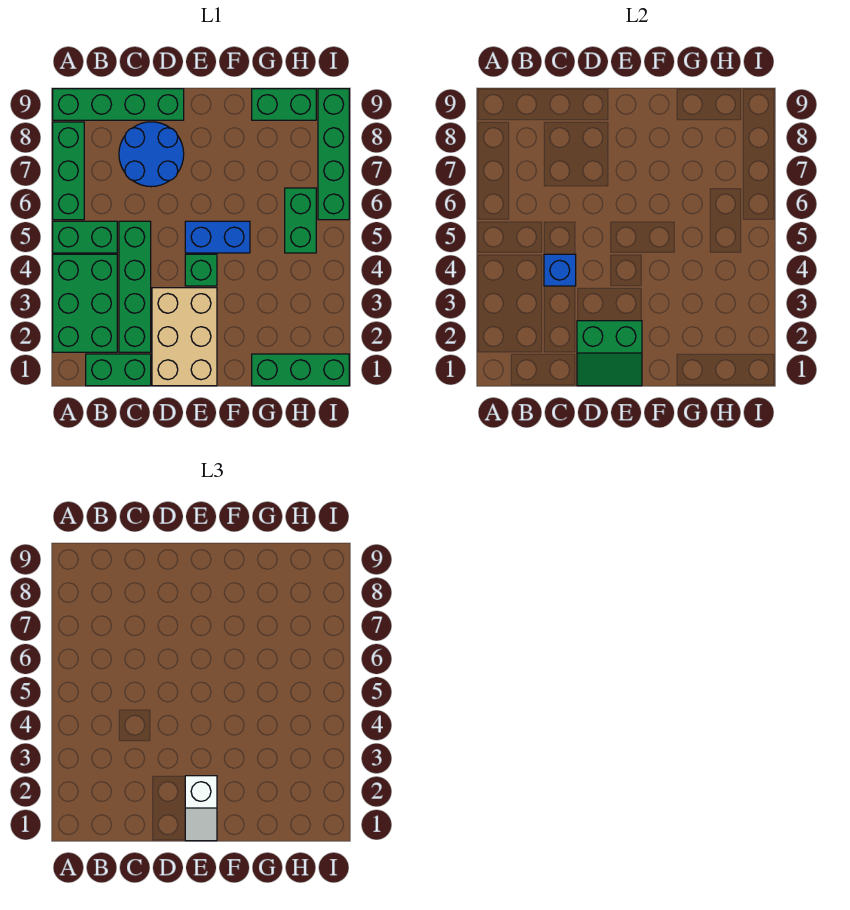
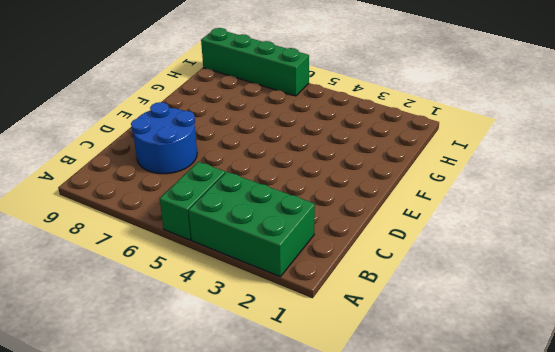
none -> green brick A6:A8 level 1
none -> green brick A9:D9 level 1
none -> green brick B1:C1 level 1

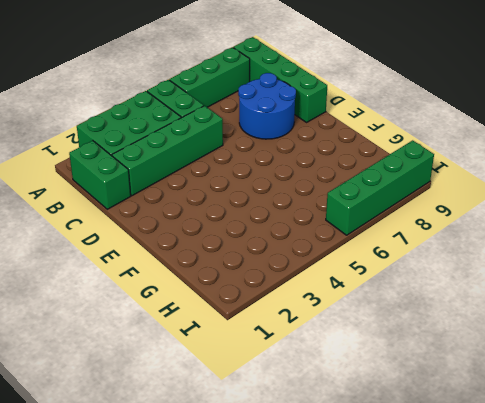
none -> tan brick D1:E3 level 1
none -> green brick E4 level 1
none -> blue brick E5:F5 level 1

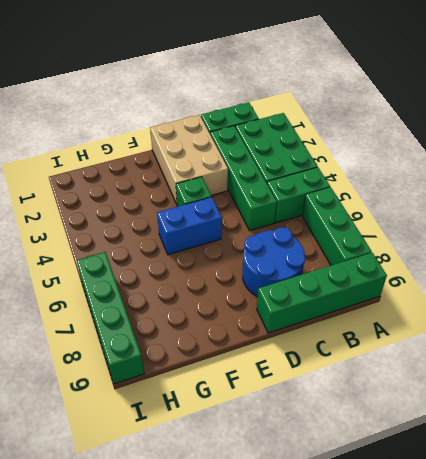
none -> green brick G1:I1 level 1
none -> green brick G9:H9 level 1
none -> green brick H5:H6 level 1

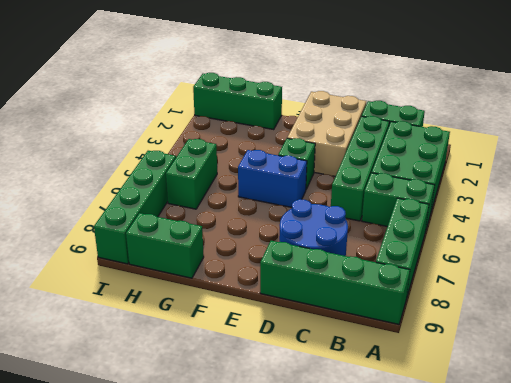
none -> blue brick C4 level 2
none -> green slope D1:E2 level 2 top 2
none -> white slope E1:E2 level 3 top 2

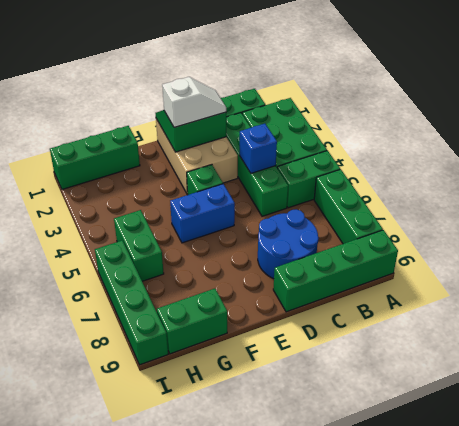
white slope D2:E2 level 3 top E -> white slope E1:E2 level 3 top 2

